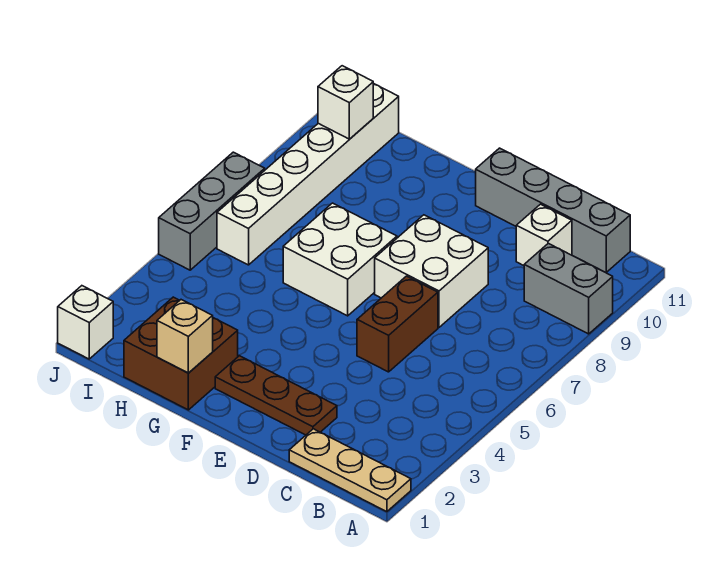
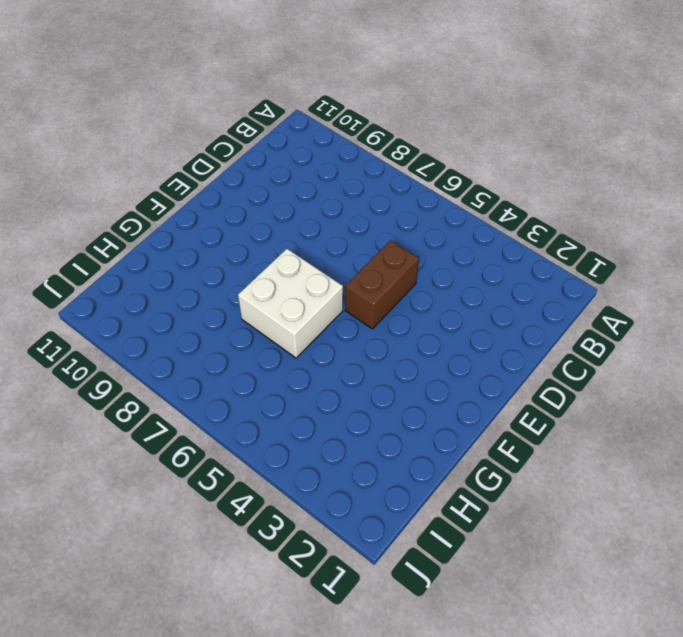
brown brick D5:E5 level 1 -> brown brick D5:D6 level 1
none -> tan plate A1:C1 level 1
none -> grey brick A9:B9 level 1
none -> grey brick B11:E11 level 1

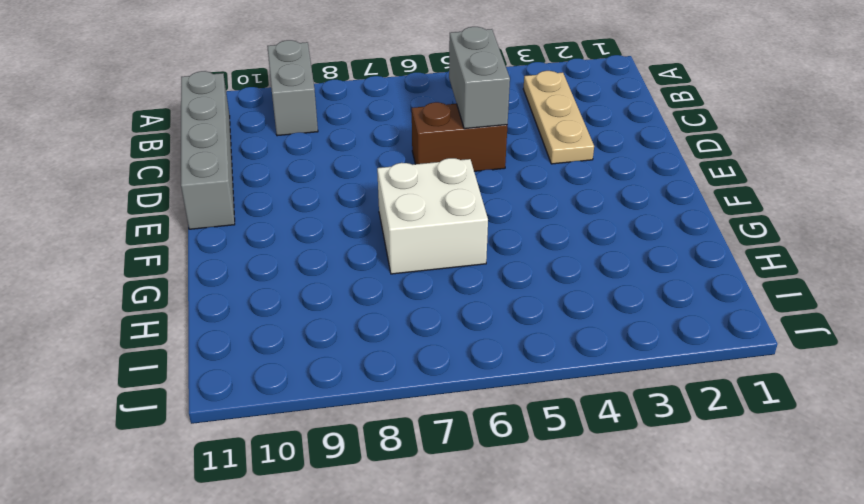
tan plate B3:D3 level 1 -> tan plate A1:C1 level 1
grey brick C5:D5 level 2 -> none
none -> white brick C10 level 1
none -> brown plate D2:F2 level 1
none -> white brick D7:E8 level 1

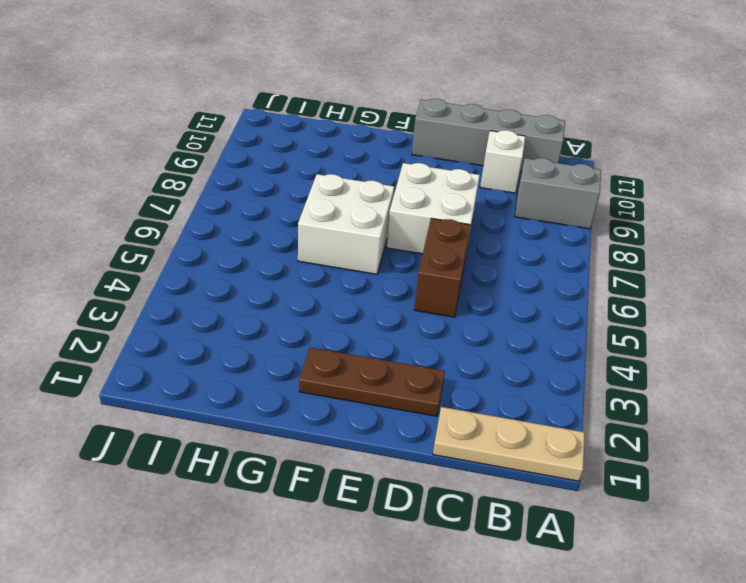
none -> brown brick G1:H2 level 1
none -> white brick I6:I11 level 1
none -> white brick J1 level 1

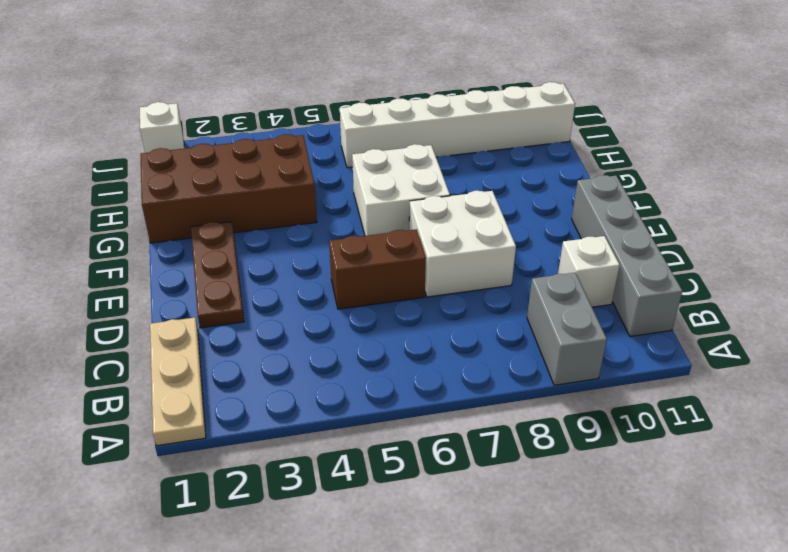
brown brick G1:H4 level 1 -> brown brick G1:H2 level 1
none -> grey brick J5:J7 level 1
none -> tan brick G1 level 2
none -> white brick I10 level 2

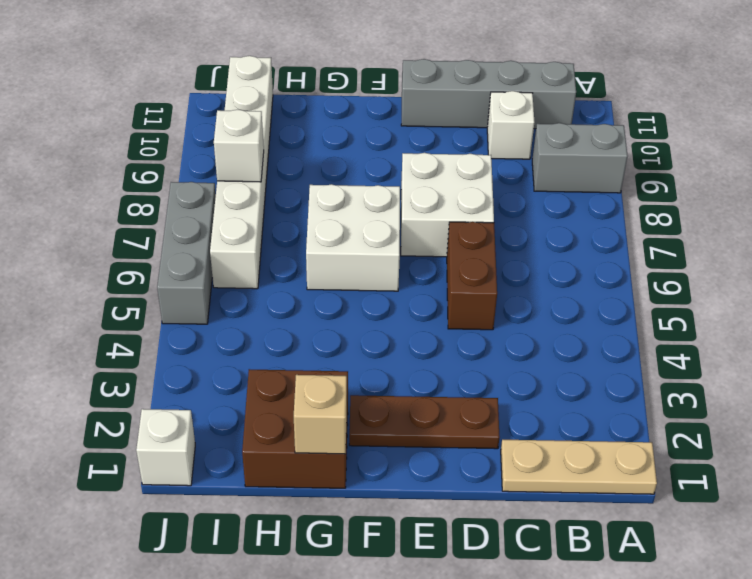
white brick I8 level 2 -> white brick I10 level 2

